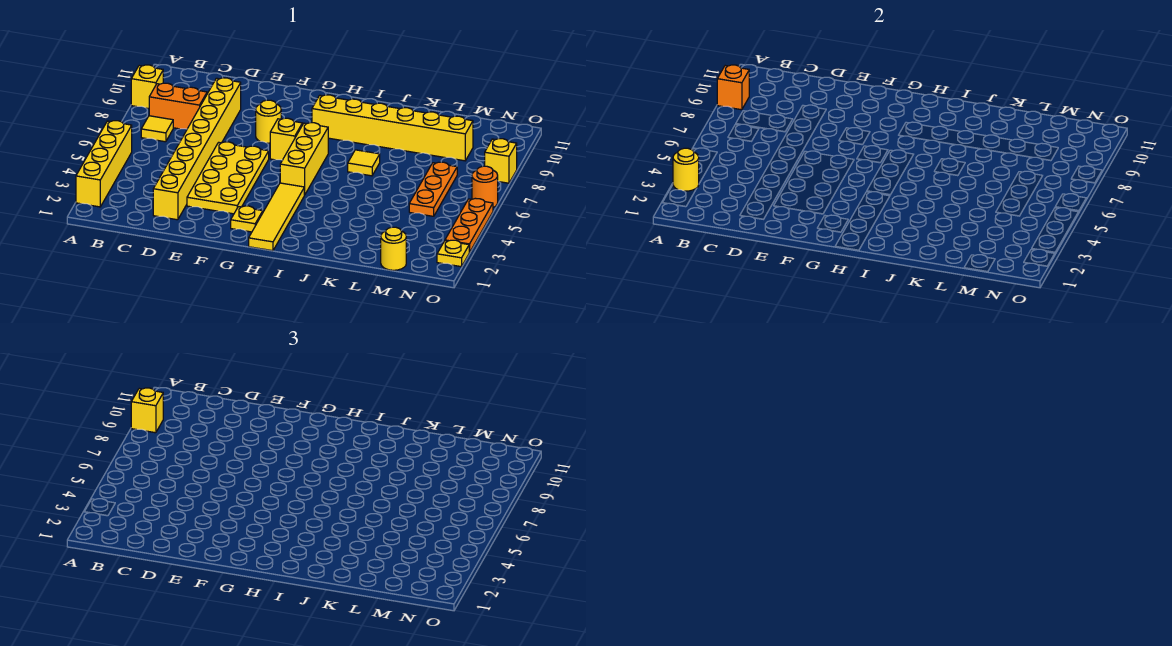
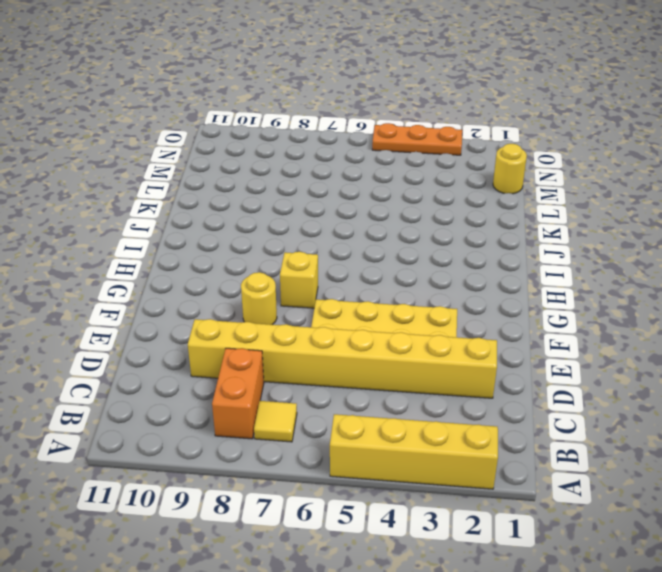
none -> yellow brick A9 level 1
none -> yellow plate G2 level 1
none -> yellow tile H1:H4 level 1

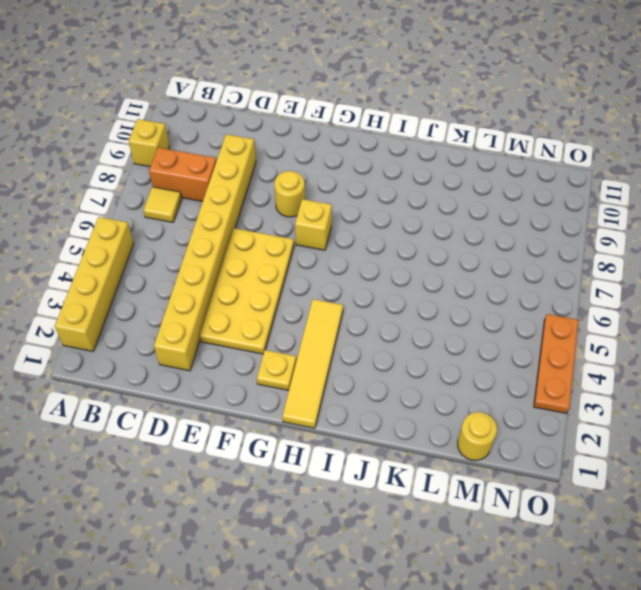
none -> yellow brick H5:H7 level 1
none -> yellow brick H9:M9 level 1
none -> yellow tile J7 level 1

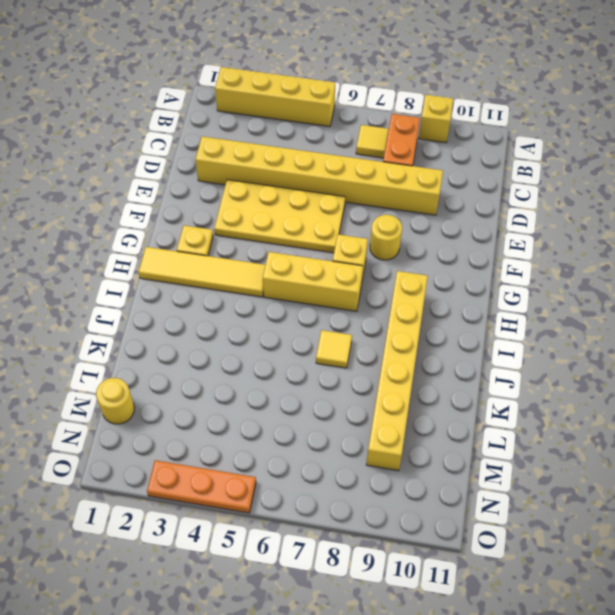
none -> orange plate M5:M7 level 1
none -> yellow plate O2 level 1
none -> orange round brick O6 level 1

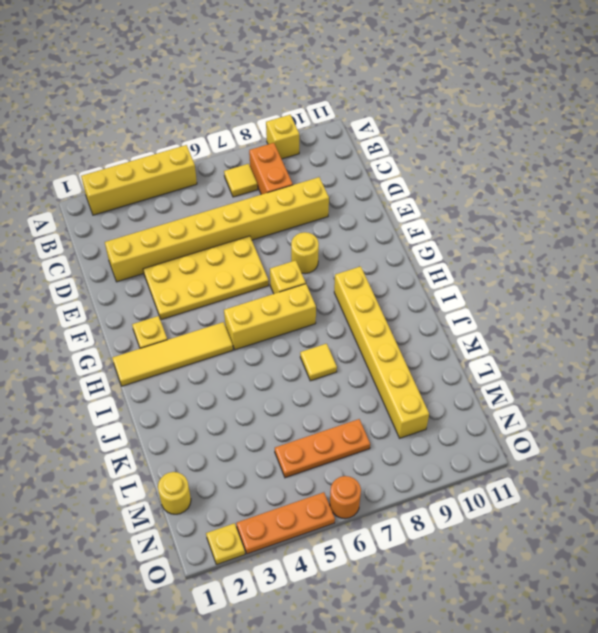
none -> yellow brick O8 level 1
none -> yellow round brick A3 level 2
none -> orange brick A9 level 2

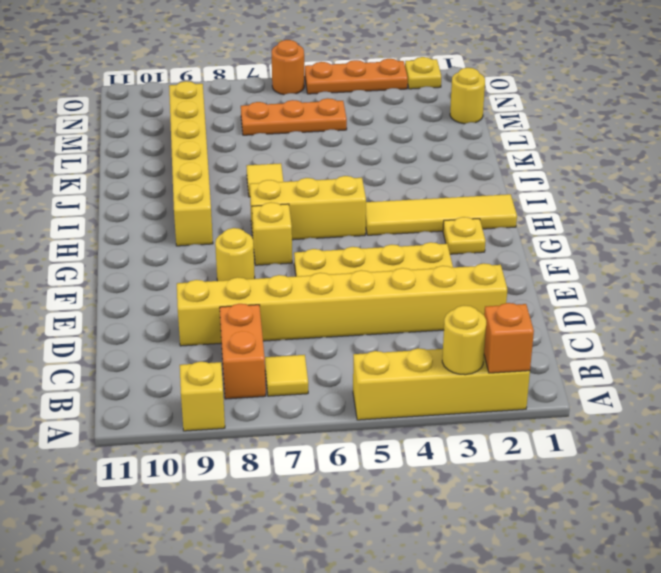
orange brick A2 level 2 -> orange brick A9 level 2
none -> yellow brick O8 level 1
none -> yellow brick A9 level 3

